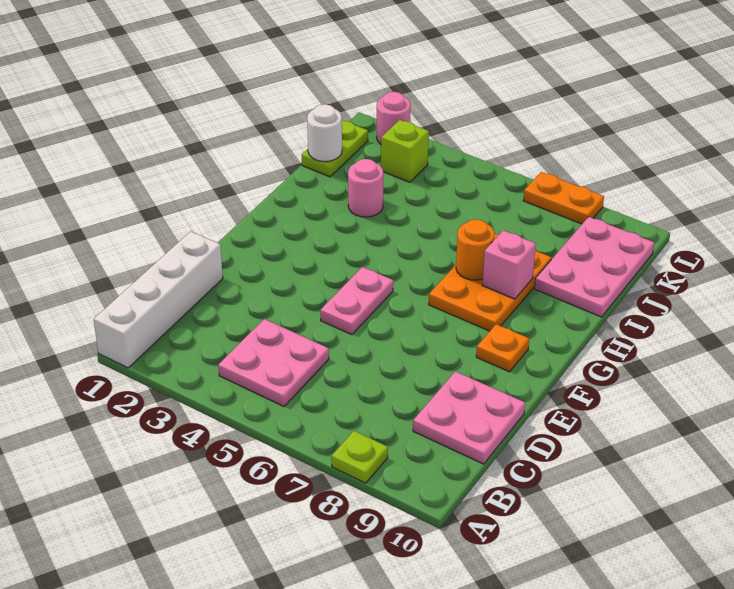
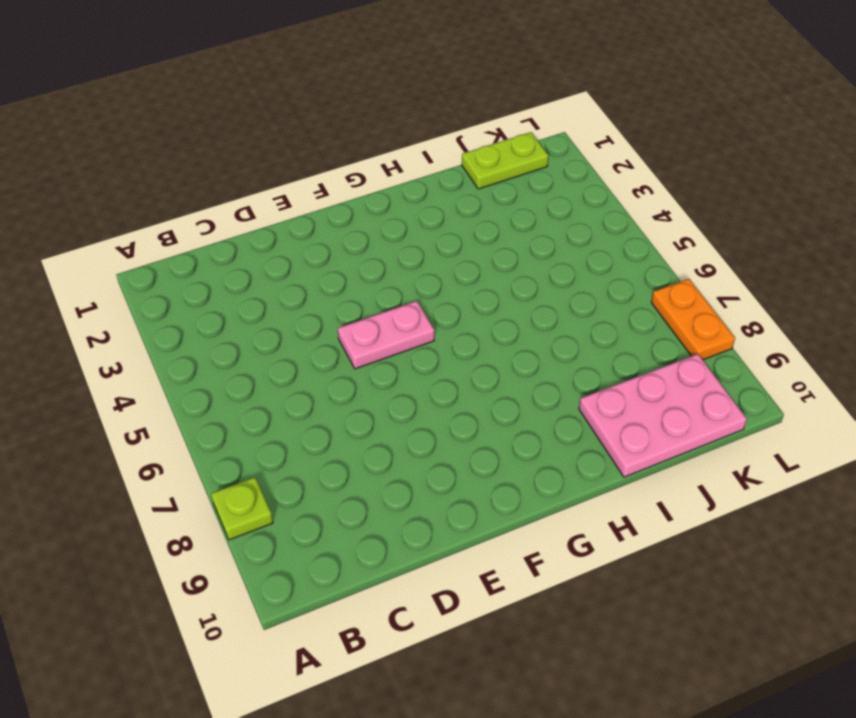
none -> white brick A1:D1 level 1
none -> pink plate B4:C5 level 1
none -> pink plate C9:D10 level 1

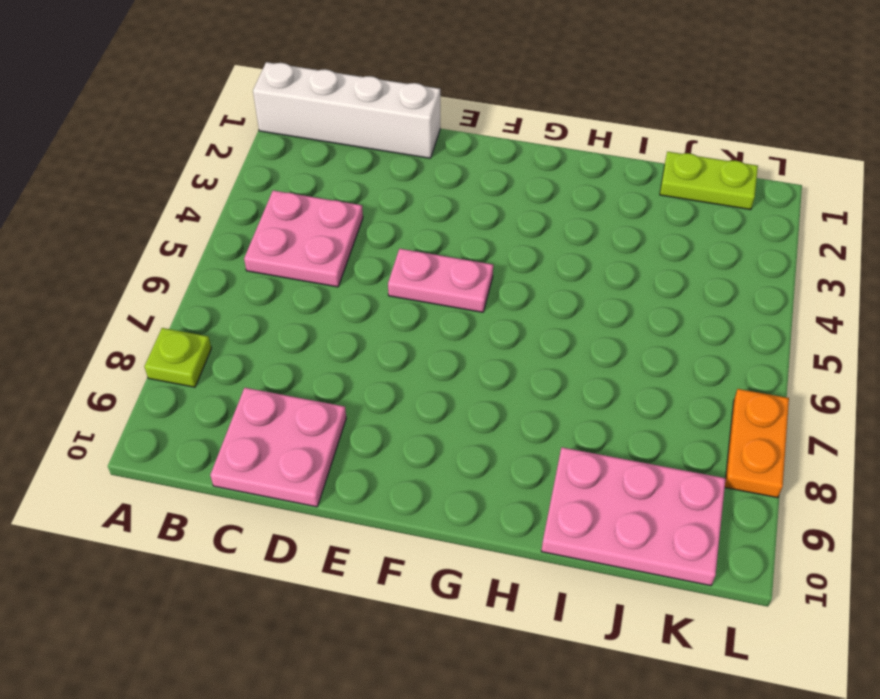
none -> orange plate F9 level 1
none -> orange plate G7:I8 level 1
none -> pink round brick I3 level 1

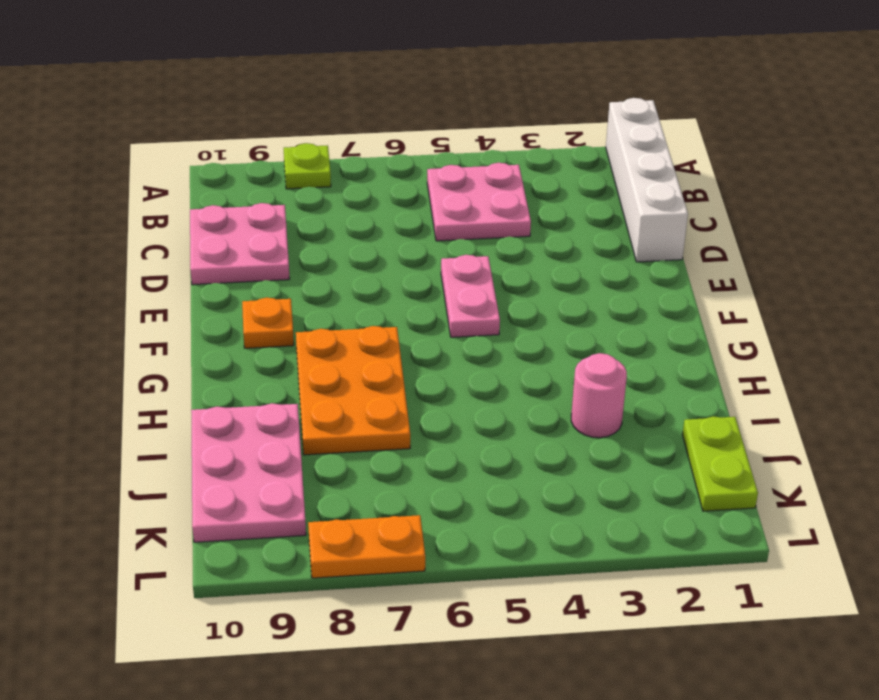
none -> lime brick K3 level 1
none -> pink round brick L2 level 1
none -> orange round brick H7 level 2

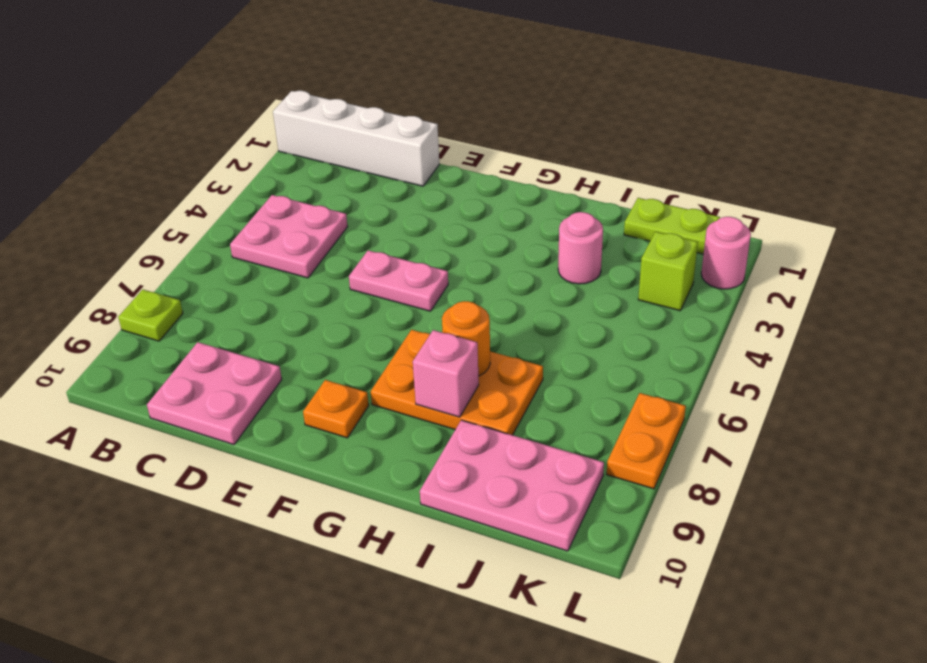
none -> white round brick J1 level 2

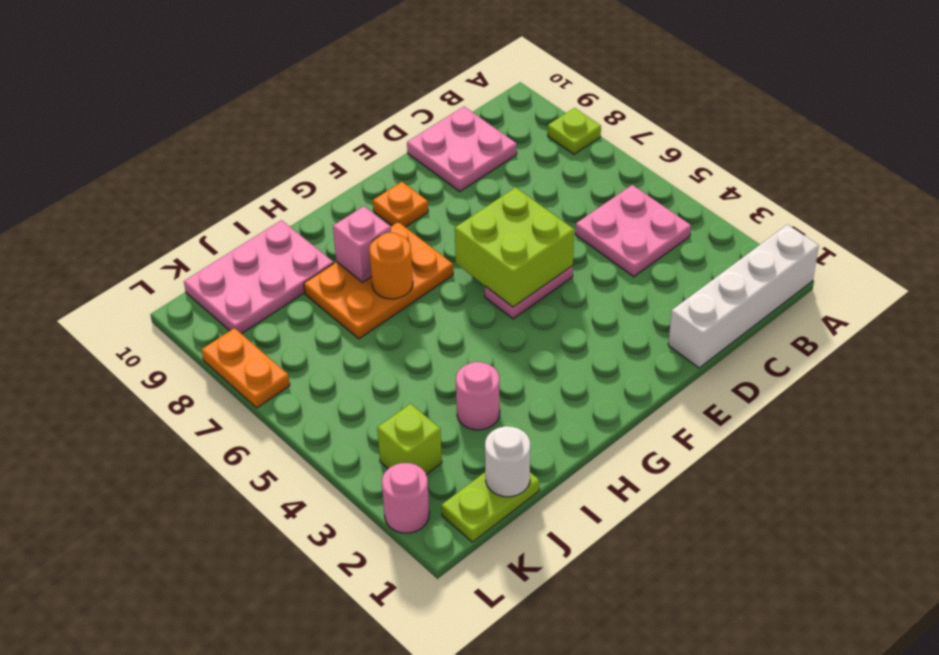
lime brick E5:F6 level 2 -> none

